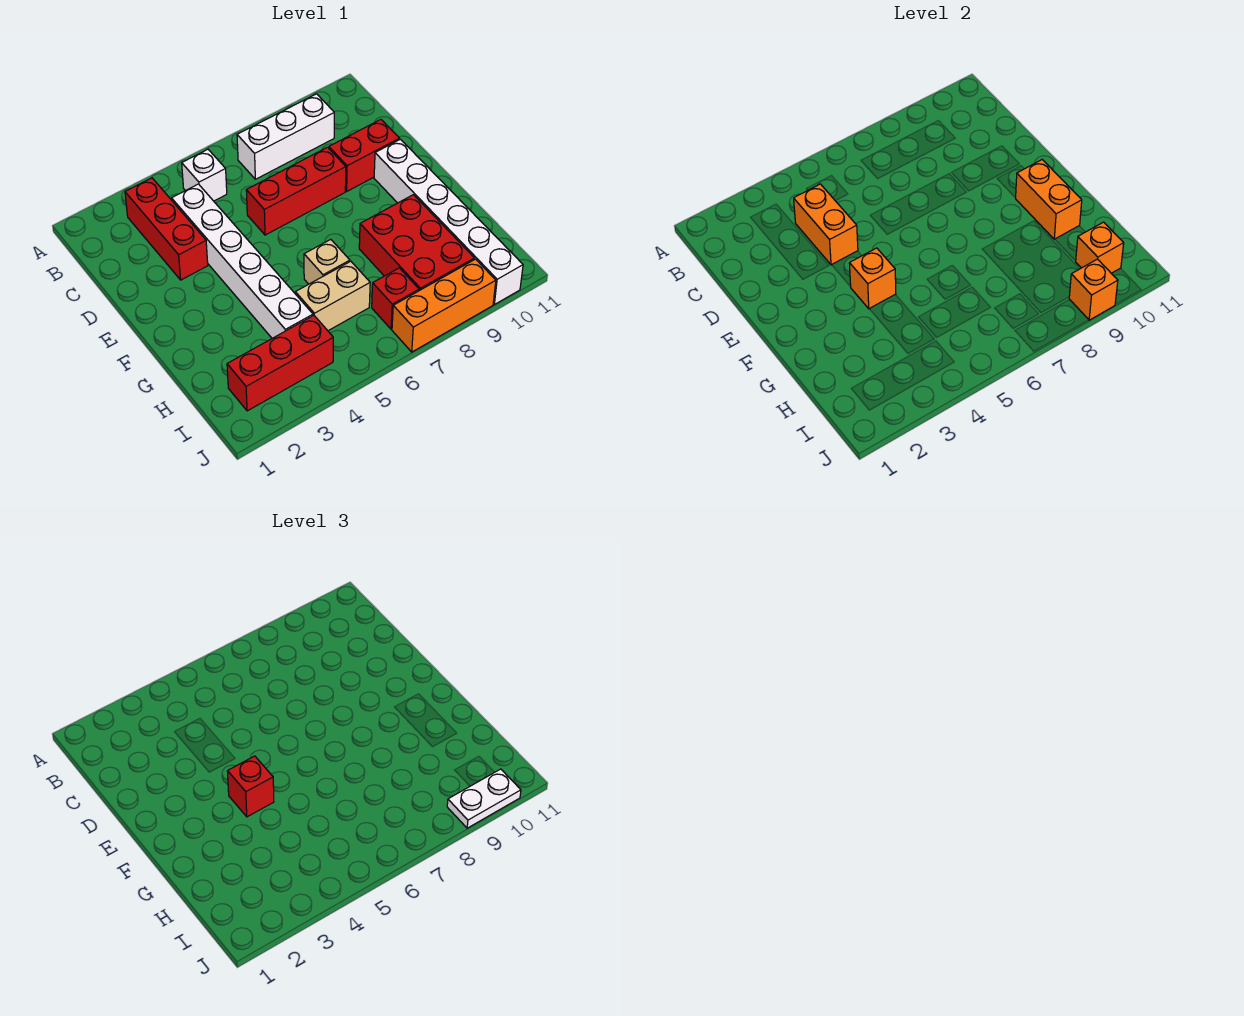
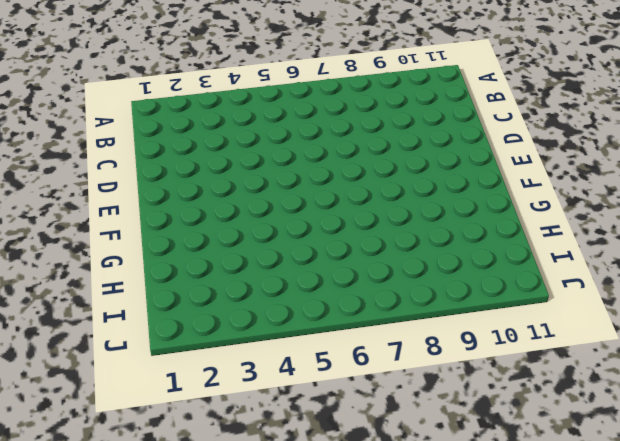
none -> red brick B3:D3 level 1
none -> white brick B5 level 1
none -> white brick B7:B9 level 1

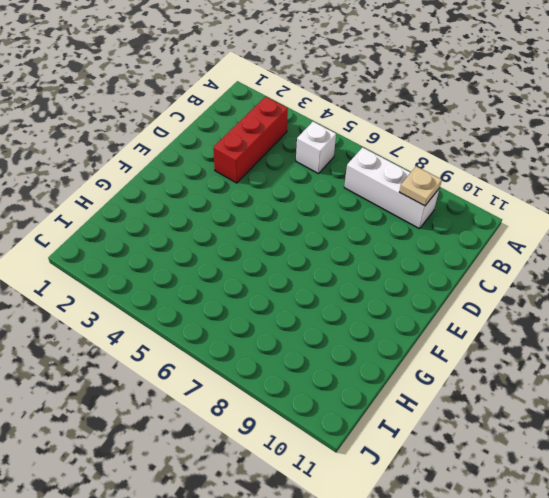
tan plate B9 level 2 -> none
none -> white brick C4:H4 level 1
none -> red brick D6:D8 level 1
none -> red brick D9:D10 level 1

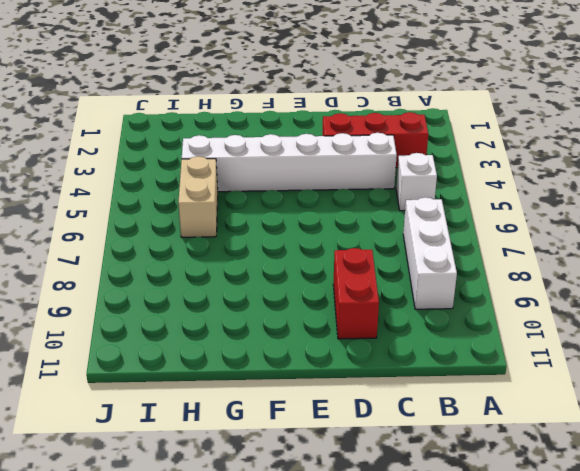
none -> red brick D6:D8 level 1
none -> white brick E10:J10 level 1
none -> tan brick G6 level 1

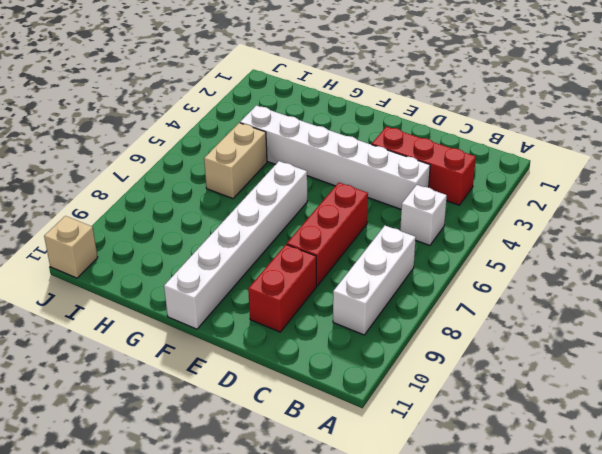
white brick F6:F11 level 1 -> white brick E10:J10 level 1
tan brick J11 level 1 -> tan brick G6 level 1
none -> red brick G8:I9 level 1
none -> red brick I2:I4 level 1
none -> red brick I7 level 1

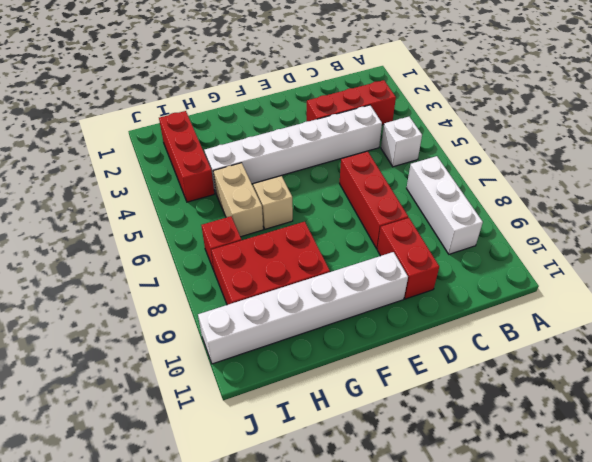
none -> orange brick J7:J9 level 1
none -> orange brick C4:D4 level 2
none -> orange brick F4 level 2

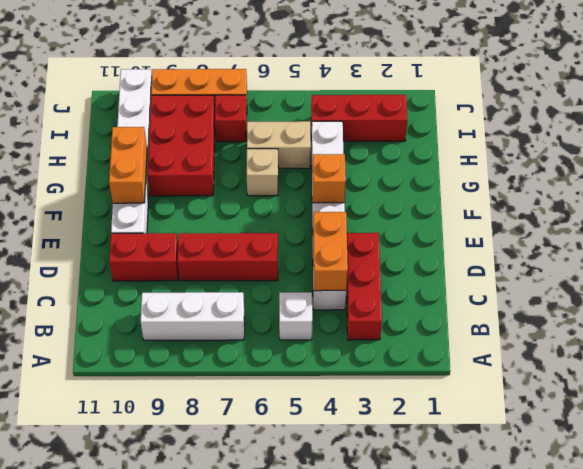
none -> orange brick I10 level 2
none -> orange brick J9 level 2
none -> red brick F4 level 3

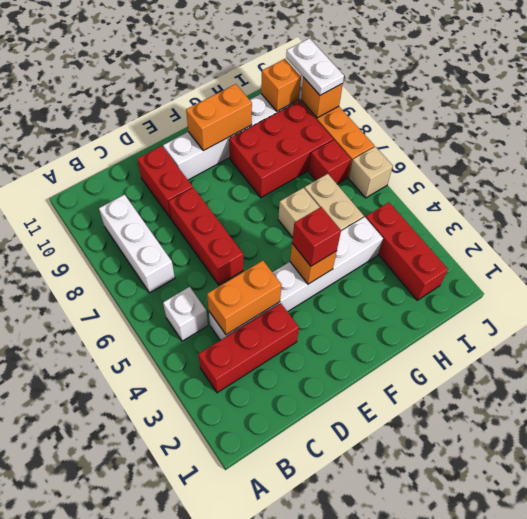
tan brick J6 level 1 -> none

